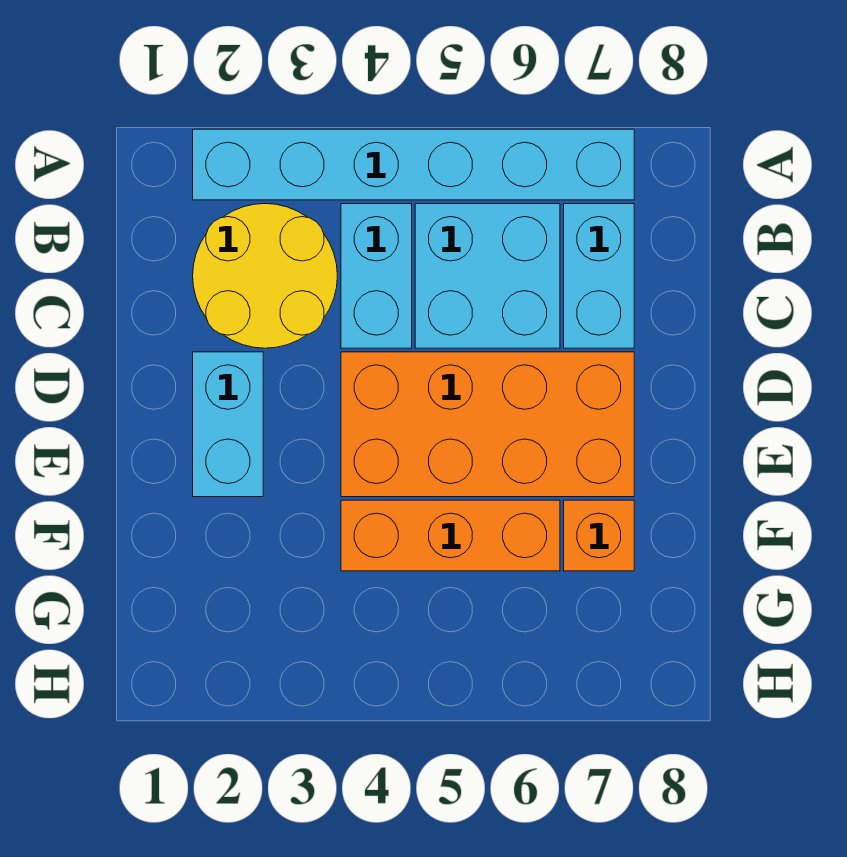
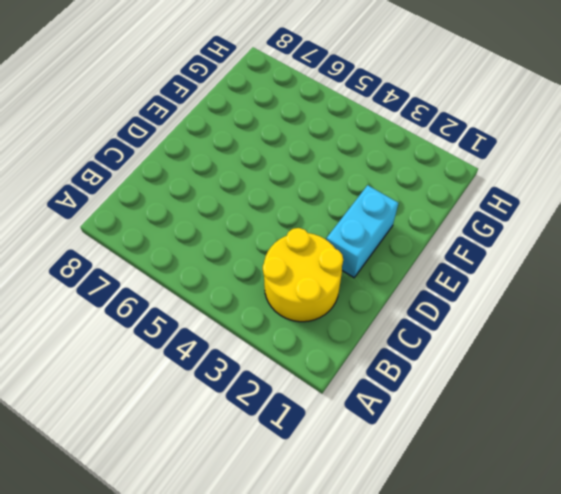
none -> cyan brick A2:A7 level 1
none -> cyan brick B4:C4 level 1

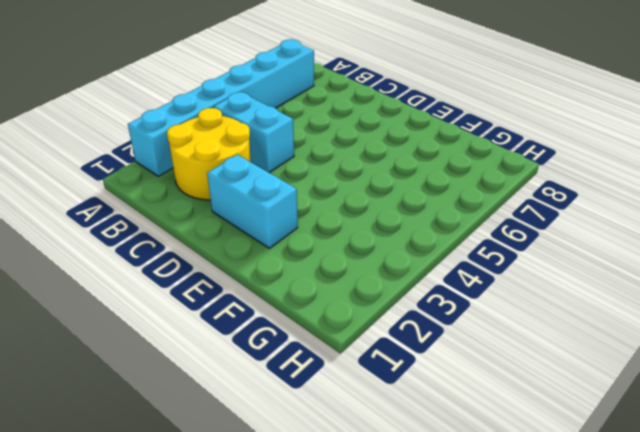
none -> cyan brick B5:C6 level 1
none -> cyan brick B7:C7 level 1

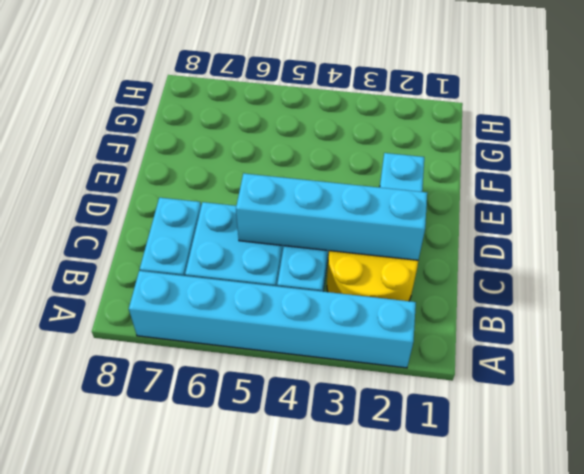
cyan brick C2:C5 level 2 -> none
none -> orange brick D4:E7 level 1
none -> orange brick F4:F6 level 1

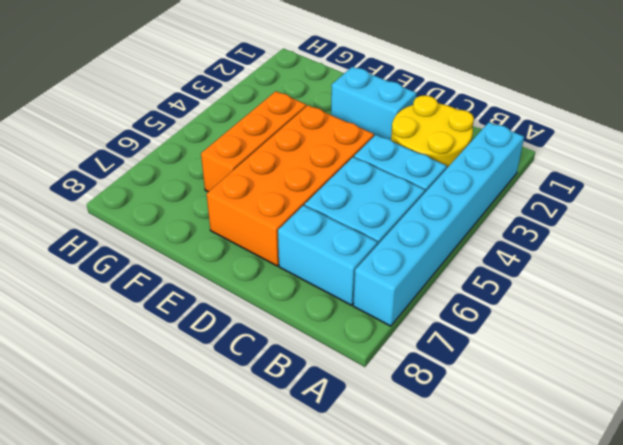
none -> orange brick F7 level 1

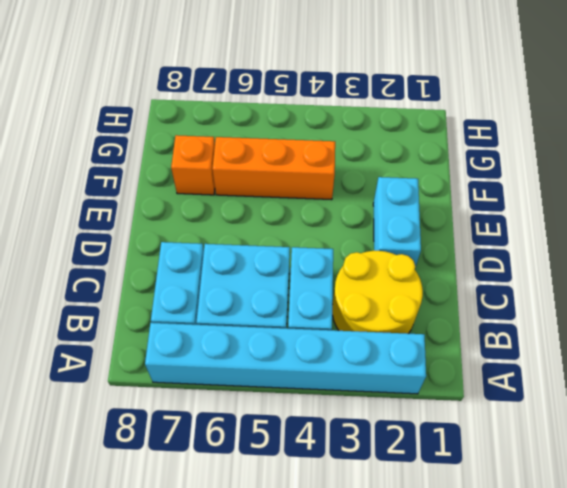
none -> orange brick D4:E7 level 1

